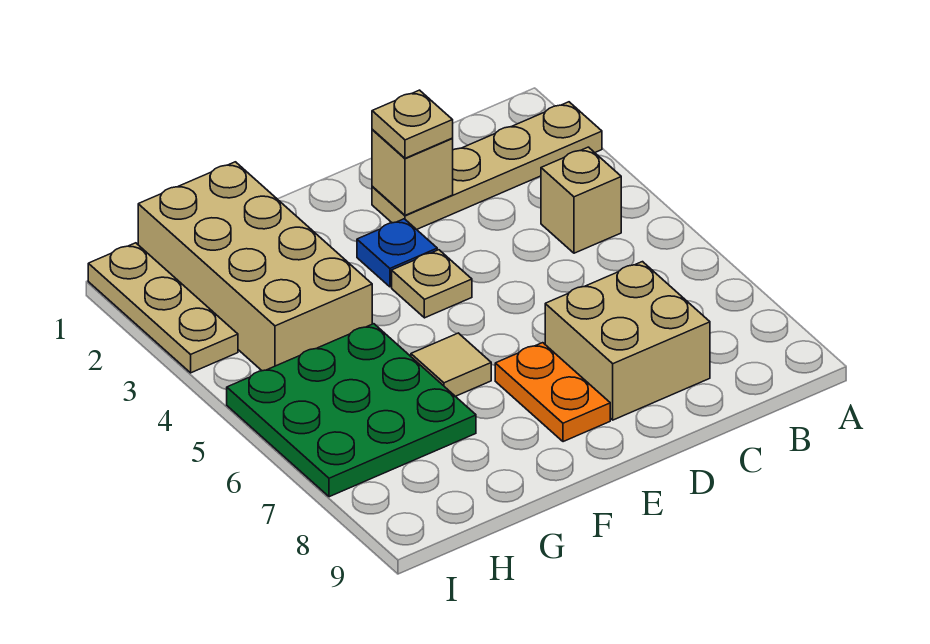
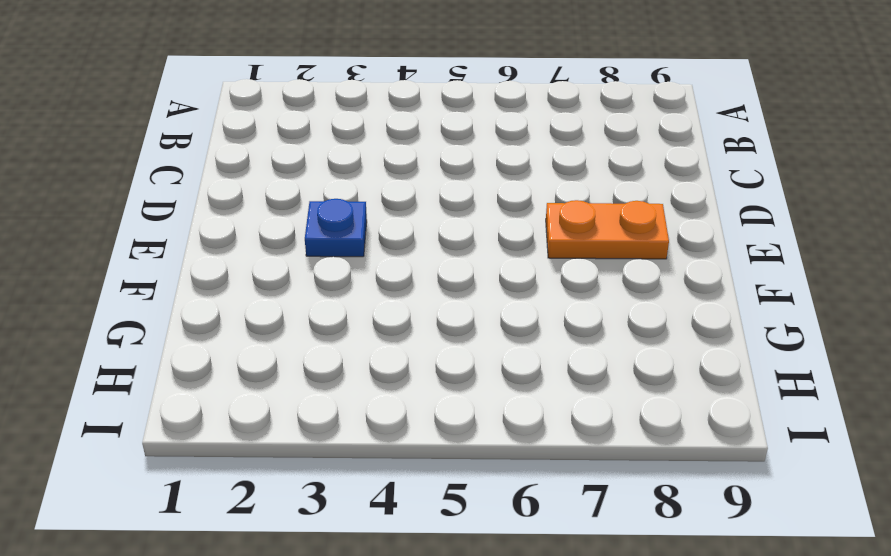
none -> tan plate A2:D2 level 1
none -> tan brick B4 level 1
none -> tan brick C7:D8 level 1

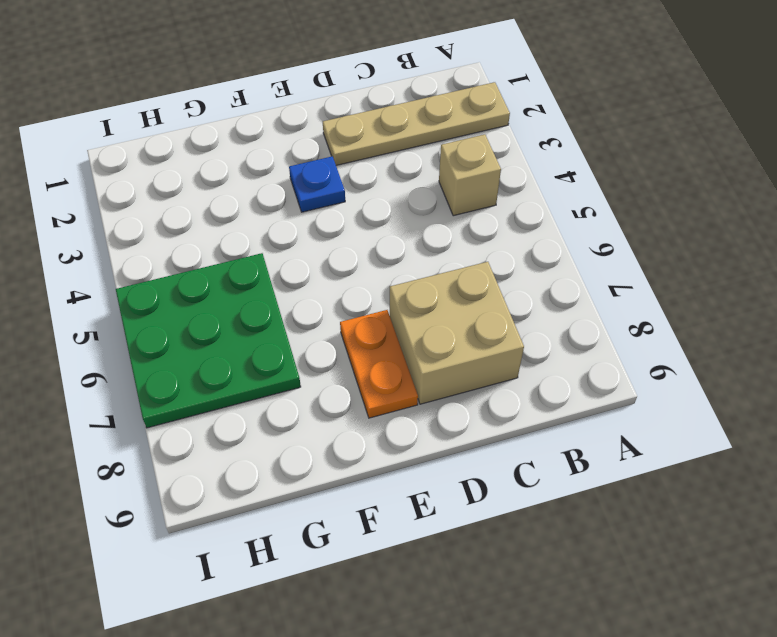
none -> tan plate E4 level 1
none -> tan tile F6 level 1
none -> tan brick G1:H4 level 1

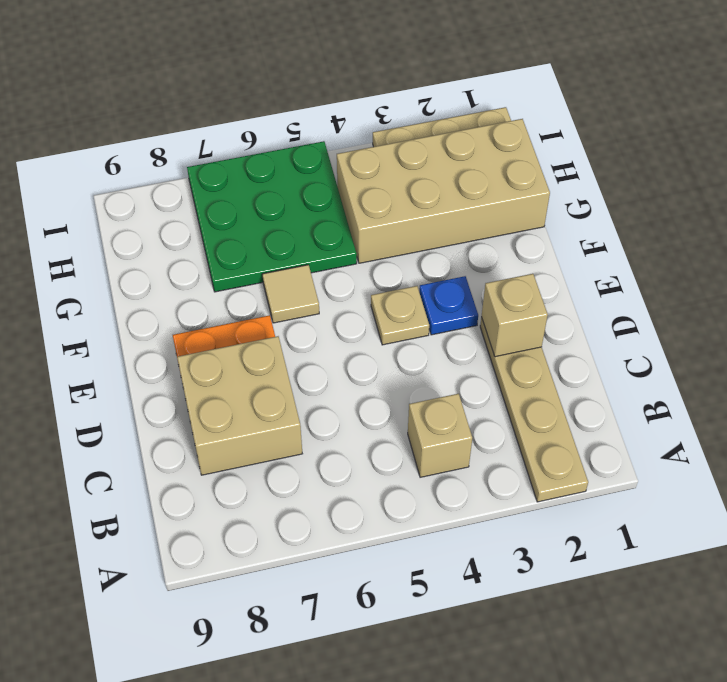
none -> tan plate D2 level 3

